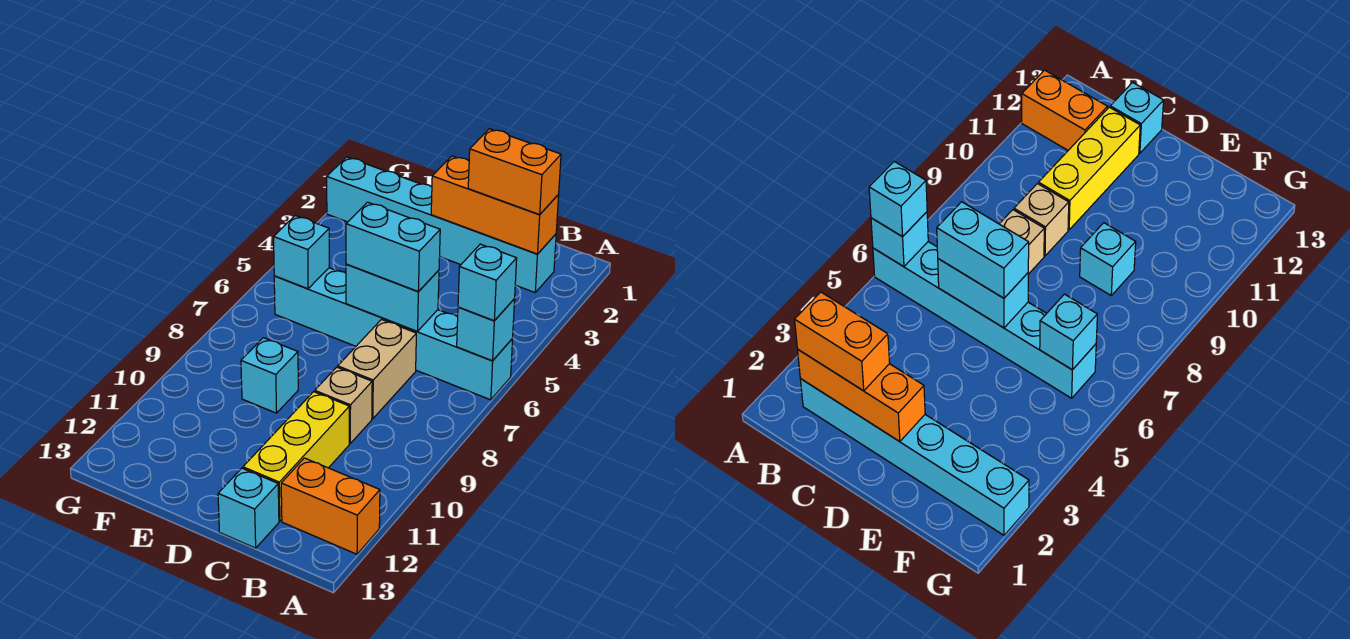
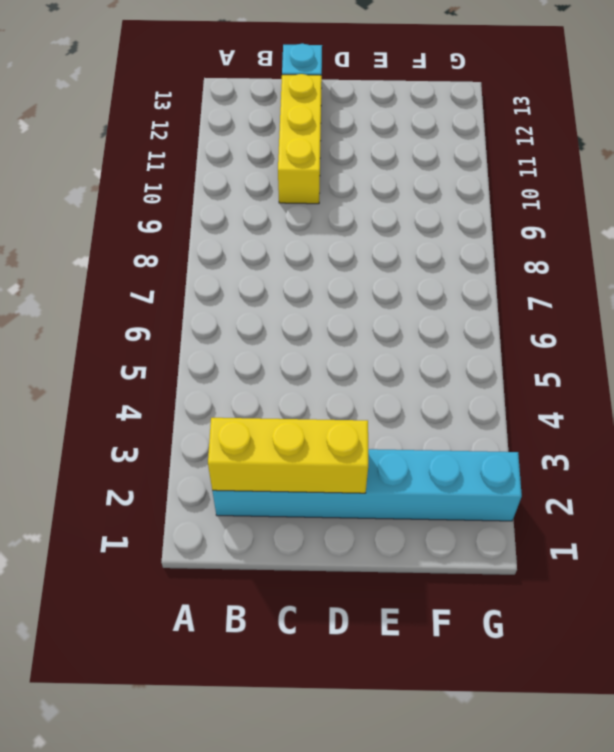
yellow brick B2:D2 level 2 -> orange brick B2:D2 level 2
none -> cyan brick A6:F6 level 1
none -> orange brick A12:B12 level 1
none -> tan brick C7:C8 level 1

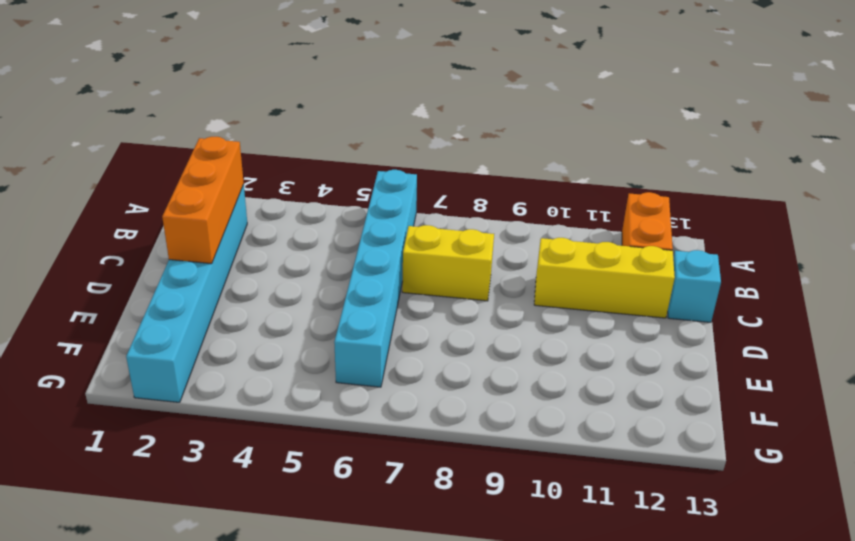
yellow brick C7:C8 level 1 -> tan brick C7:C8 level 1
none -> tan brick C9 level 1
none -> cyan brick E9 level 1
none -> cyan brick A6 level 2

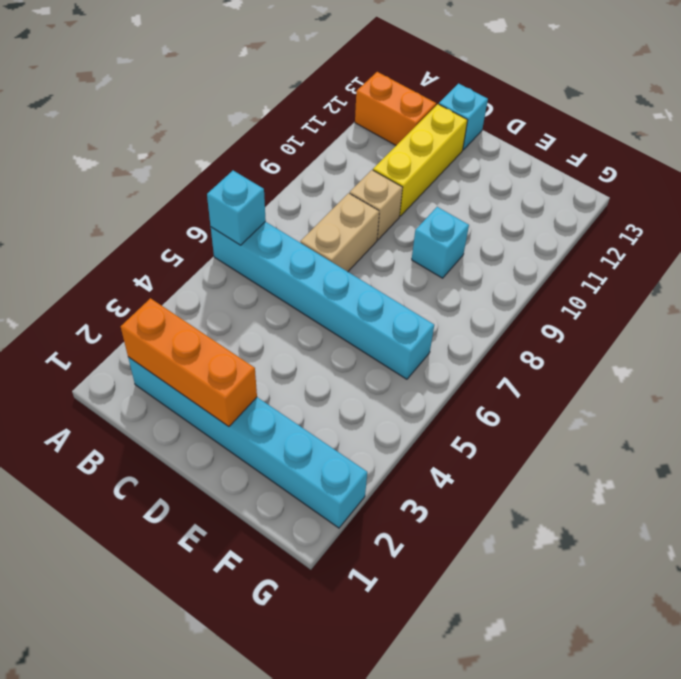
none -> cyan brick C6:D6 level 2
none -> cyan brick F6 level 2
none -> cyan brick A6 level 3

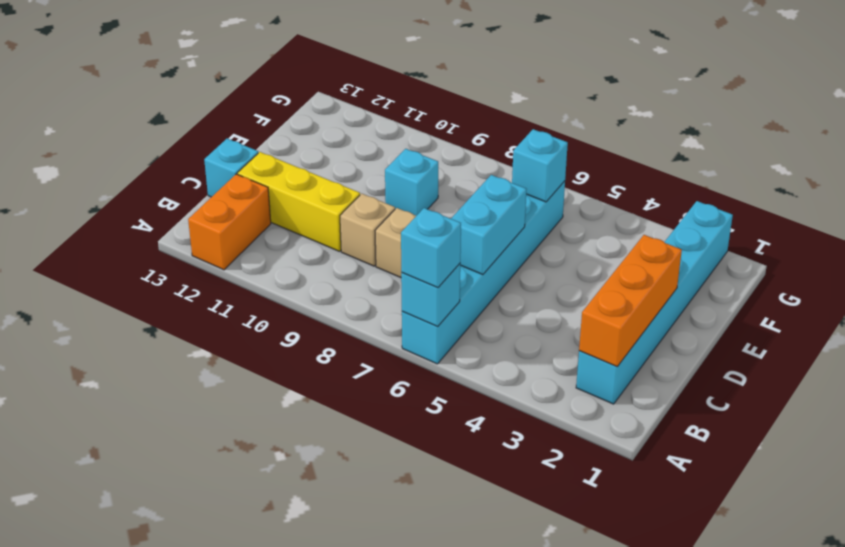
none -> orange brick B2:C2 level 3
none -> cyan brick C6:D6 level 3

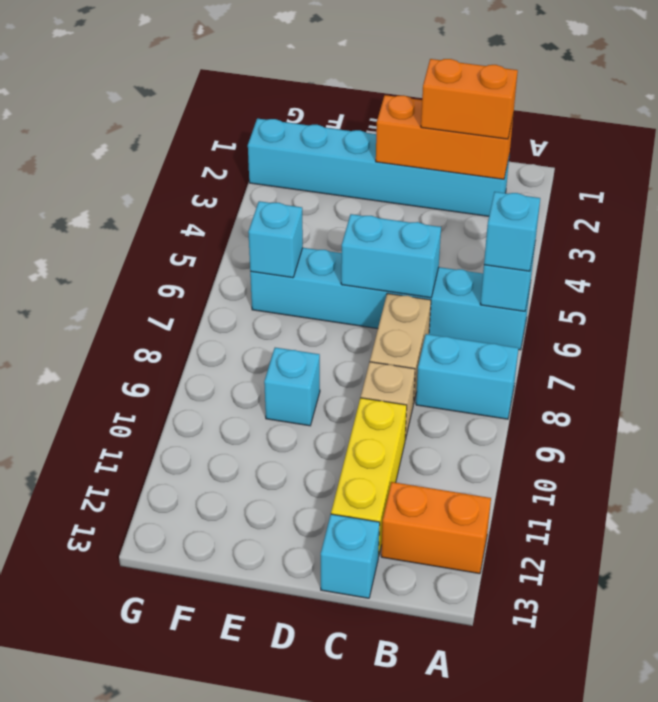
cyan brick A8:B8 level 1 -> cyan brick C6:D6 level 3

